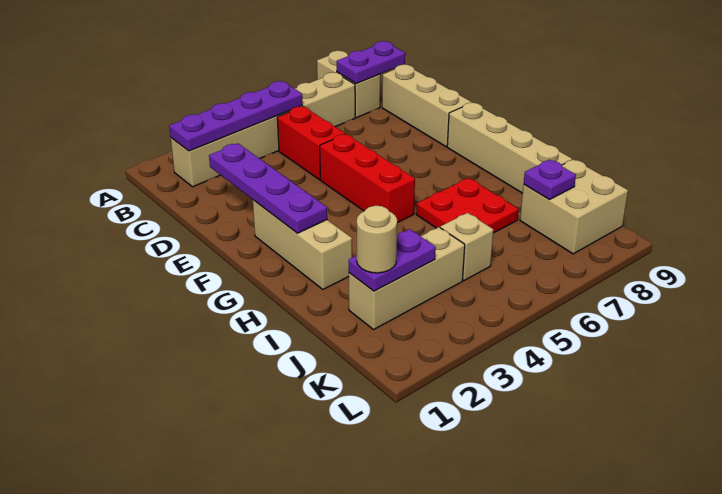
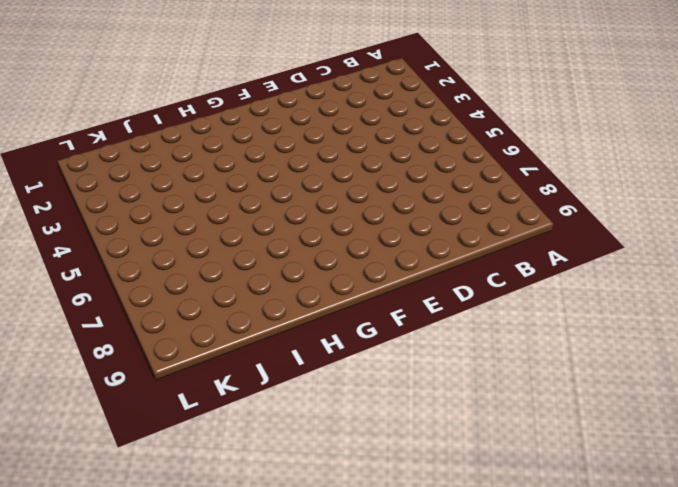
none -> tan brick A8:B8 level 1
none -> tan brick B2:B7 level 1
none -> red brick C5:D5 level 1

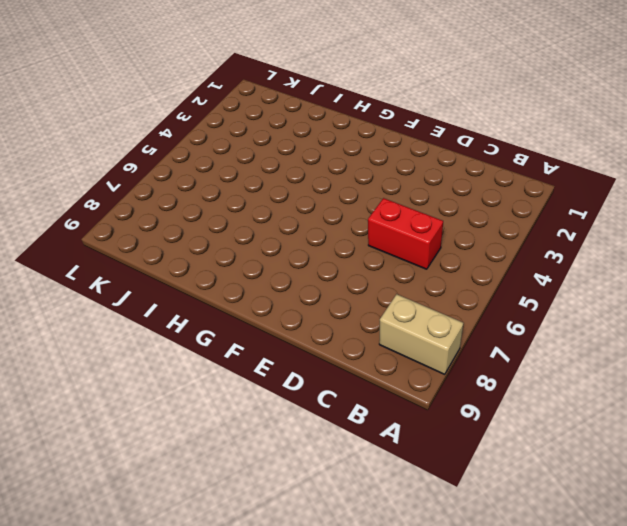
none -> tan brick B2:B7 level 1
none -> tan brick C9:E9 level 1
none -> red brick E5:G5 level 1

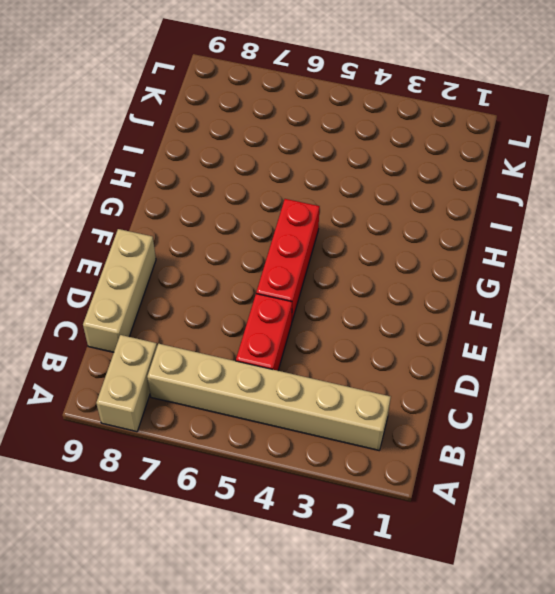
none -> tan brick F2:H2 level 1
none -> tan brick F9:I9 level 1
none -> red plate H6:I7 level 1

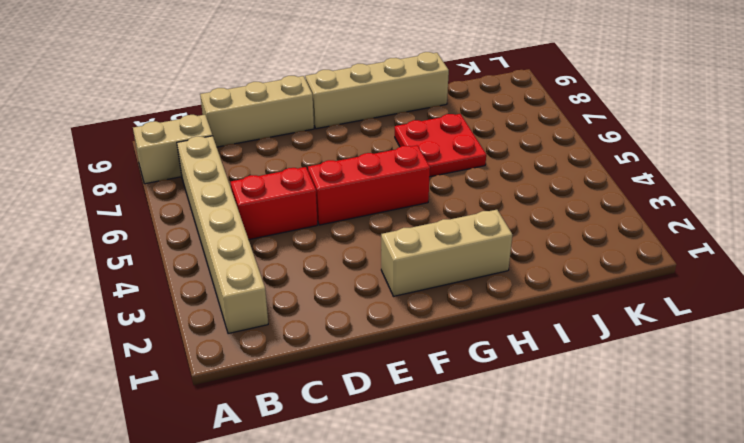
none -> tan brick J2:J4 level 1
none -> tan brick J5 level 1
none -> tan brick J8:K9 level 1

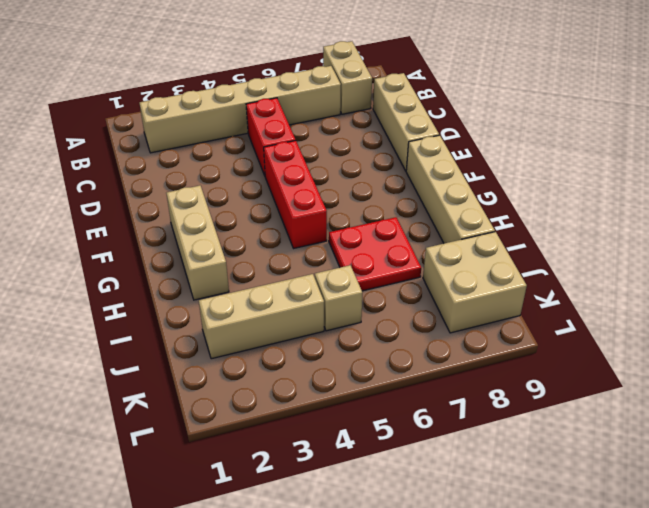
none -> purple plate B2:B5 level 2
none -> purple plate B8:B9 level 2
none -> purple plate D2:G2 level 2

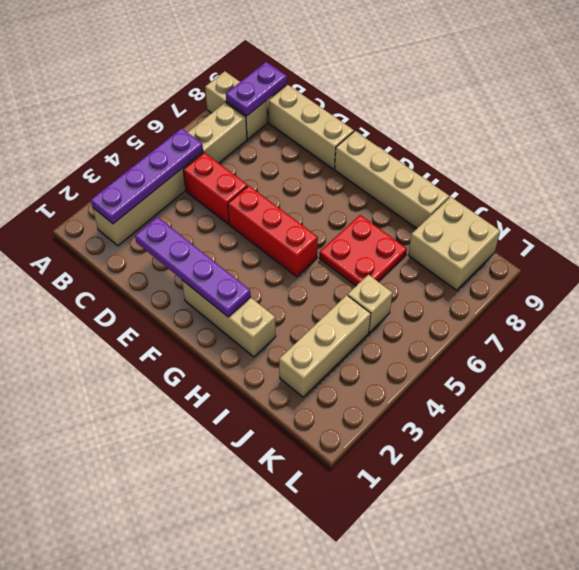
none -> purple plate J2:J3 level 2
none -> purple plate J8 level 2
none -> tan round brick J2 level 3

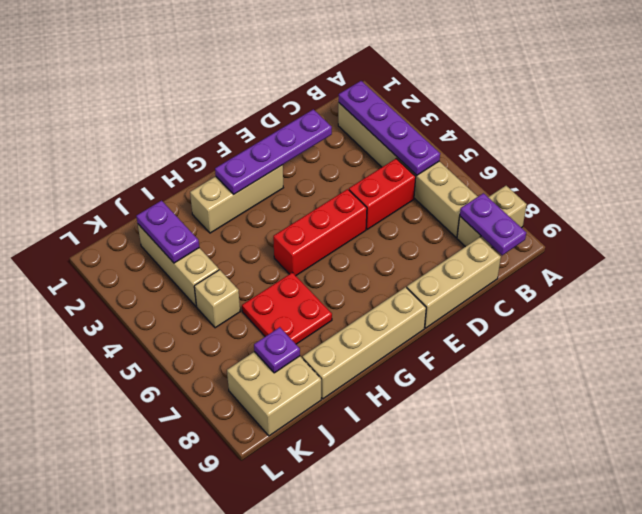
none -> tan round brick J2 level 3

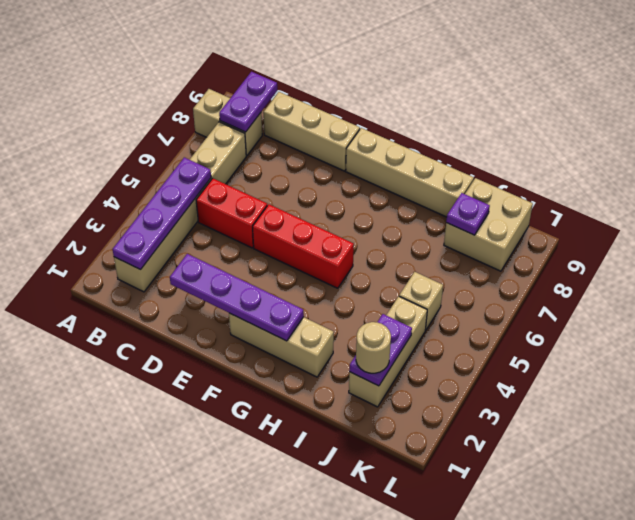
none -> red plate H6:I7 level 1

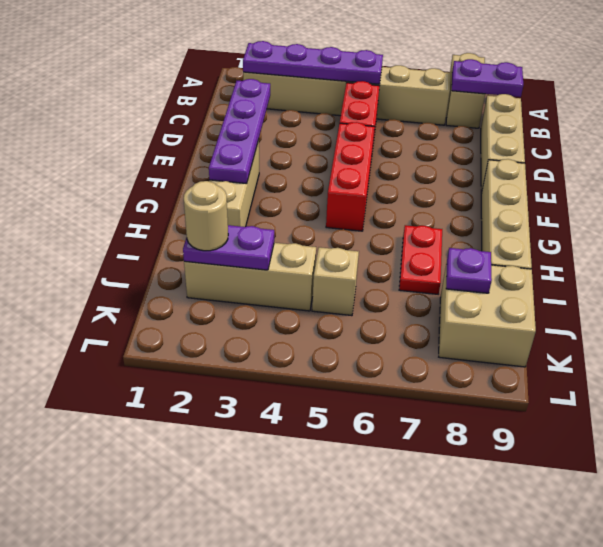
red plate H7:I7 level 1 -> red plate H6:I7 level 1

